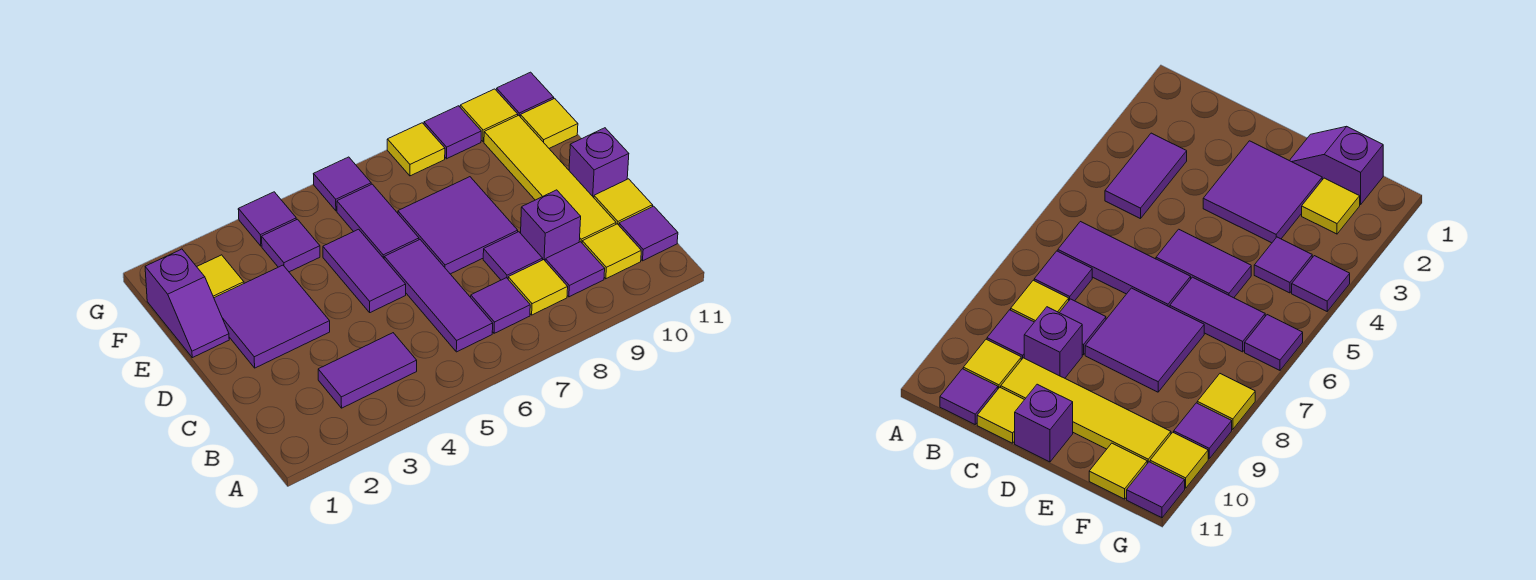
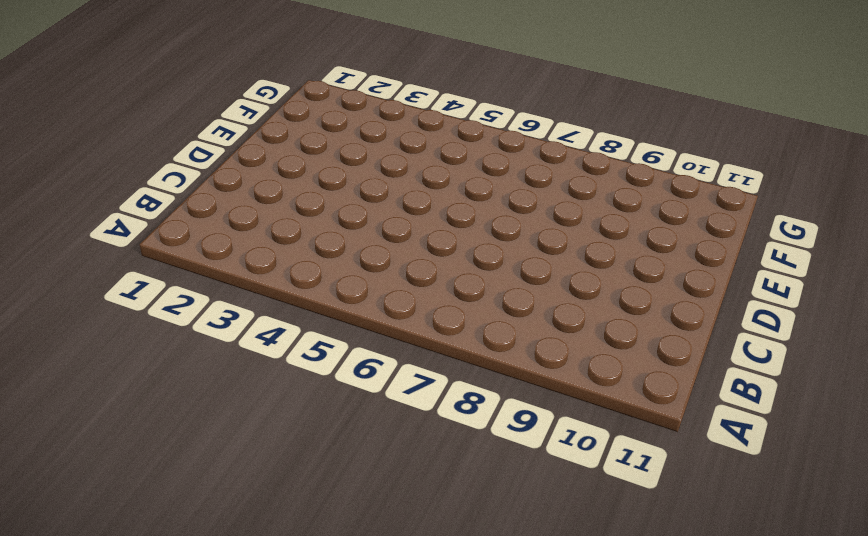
none -> purple tile B3:B4 level 1
none -> purple tile B6:D6 level 1
none -> purple tile B7 level 1

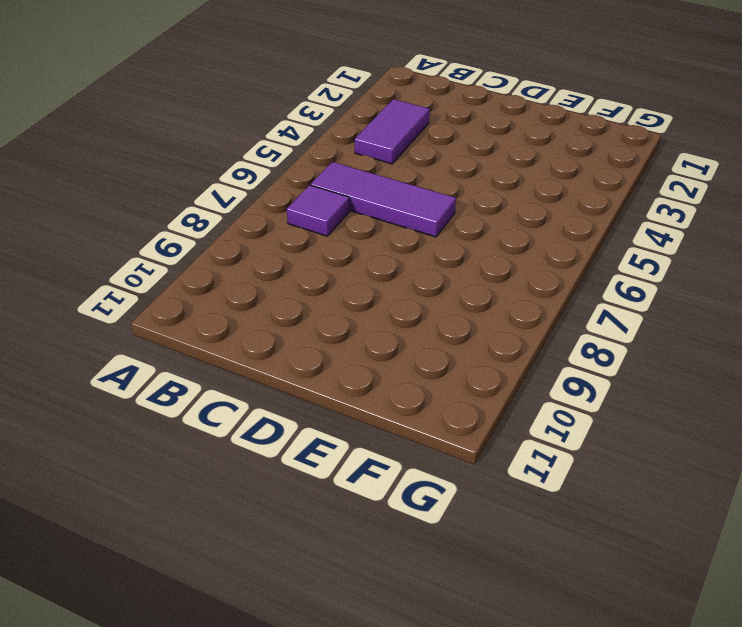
none -> yellow tile B8 level 1
none -> purple tile B9 level 1
none -> yellow tile B10 level 1

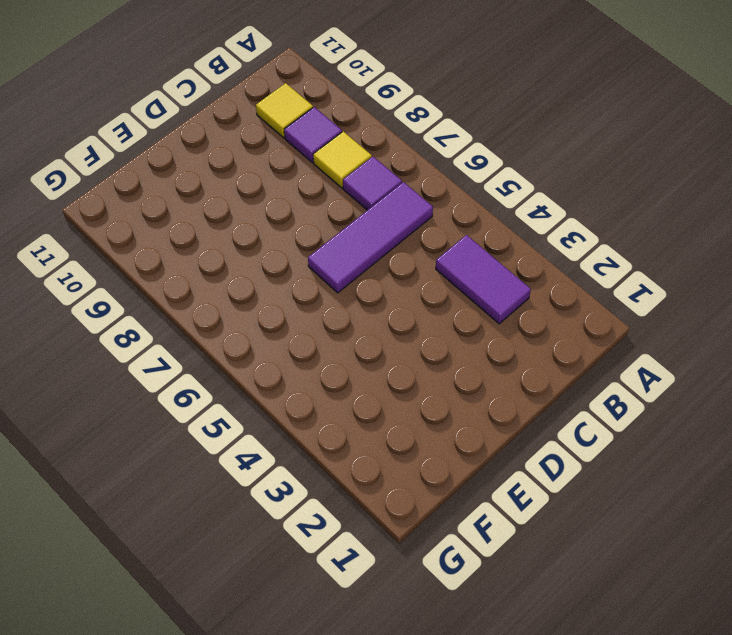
none -> purple tile B11 level 1
none -> purple tile C8 level 1
none -> purple brick C9 level 1

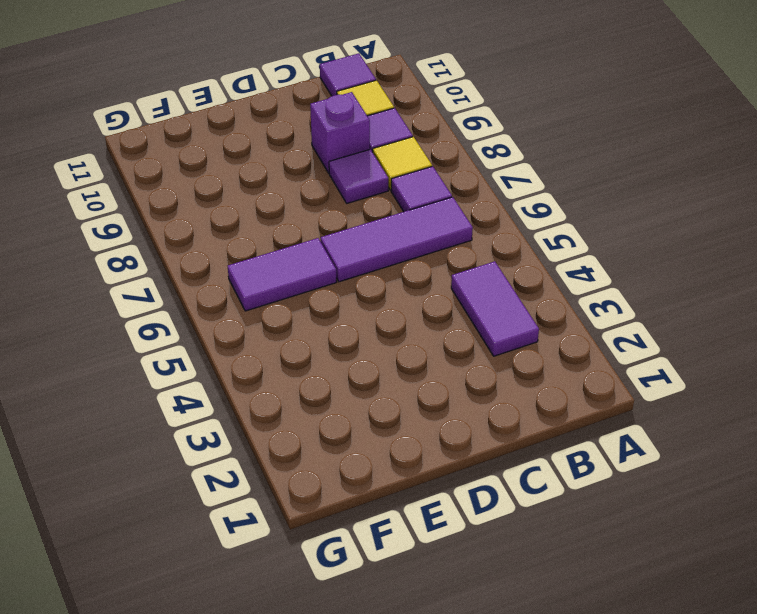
none -> yellow tile C10:F10 level 1
none -> yellow tile C11 level 1
none -> purple tile D2:E3 level 1

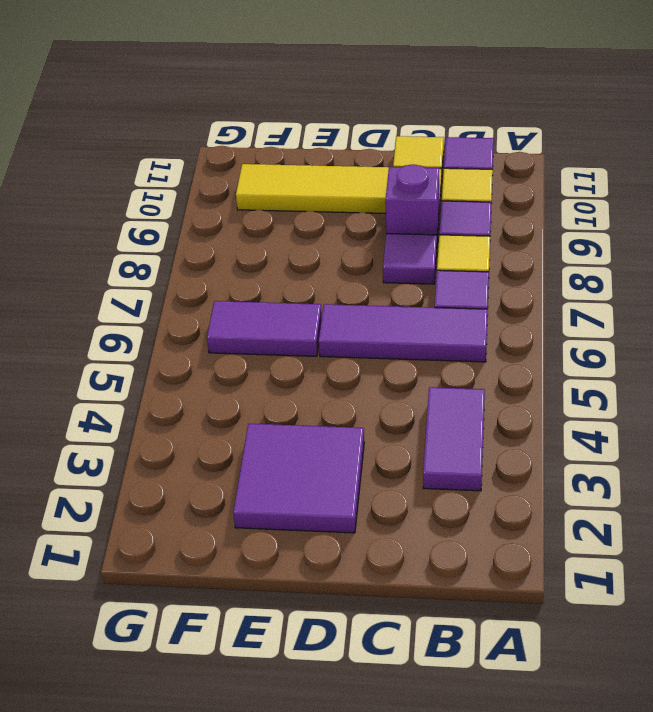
none -> purple tile D5:E5 level 1
none -> purple tile D7:E8 level 1
none -> purple brick D11 level 1

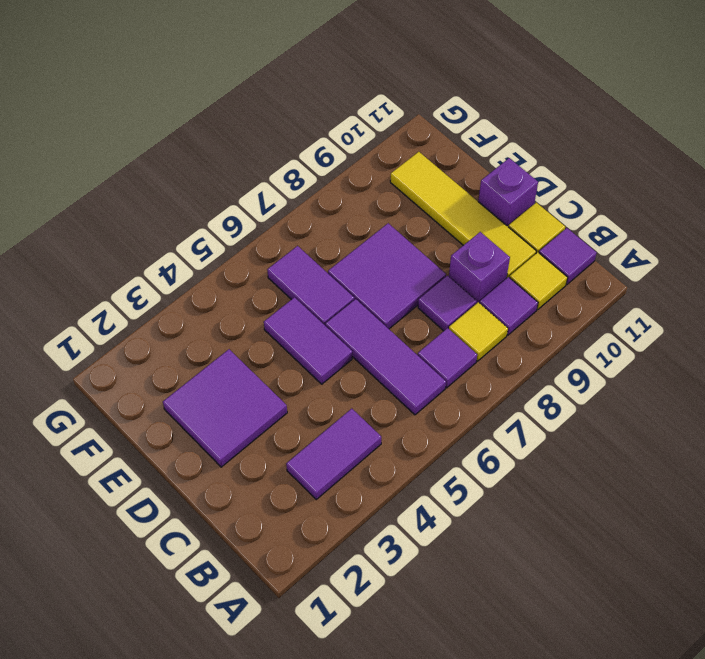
none -> purple slope E1:F1 level 1 top F
none -> yellow tile F2 level 1
none -> purple tile F4 level 1

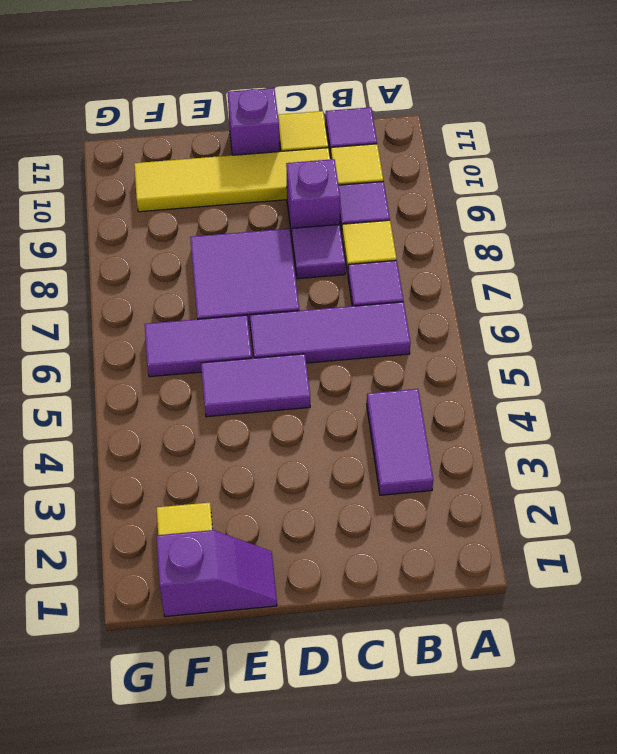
none -> purple tile D2:E3 level 1
none -> purple tile F4 level 1
none -> yellow tile F11 level 1

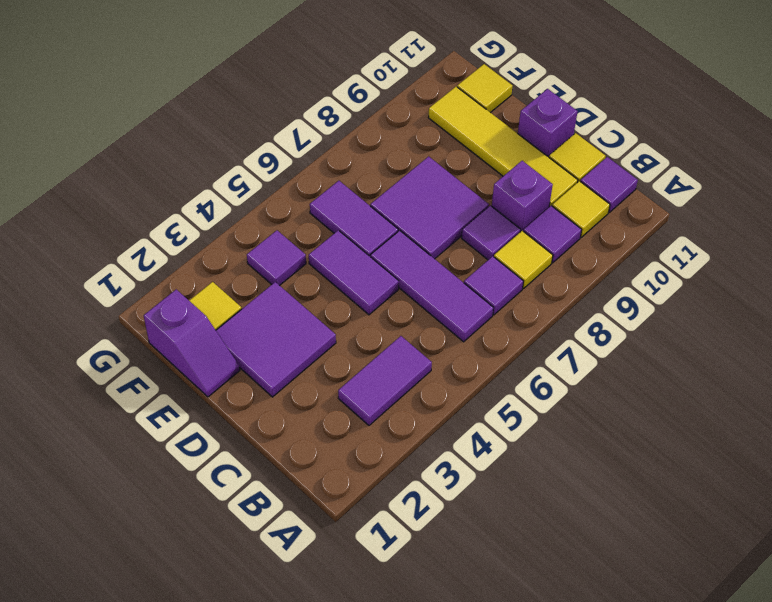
none -> purple tile G4 level 1
none -> purple tile G6 level 1
none -> yellow tile G8 level 1

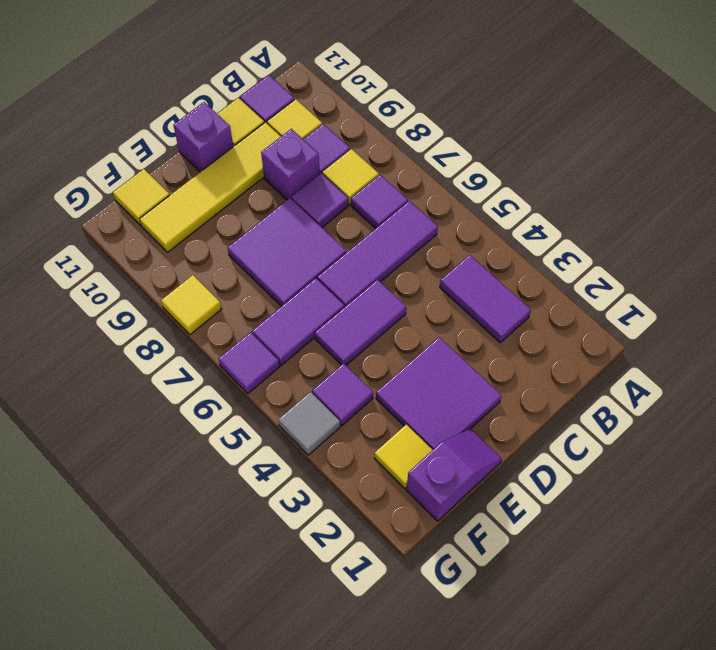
grey tile G4 level 1 -> purple tile G4 level 1
none -> purple tile G9 level 1
none -> yellow tile G10 level 1
none -> purple tile G11 level 1

